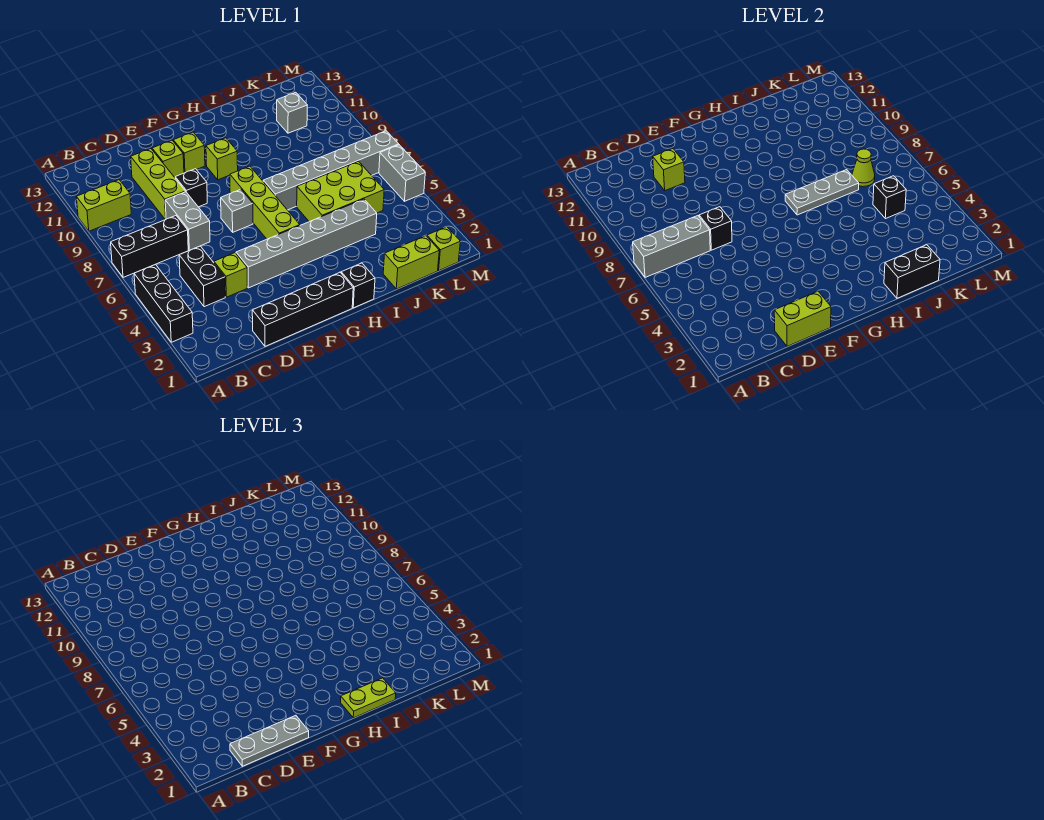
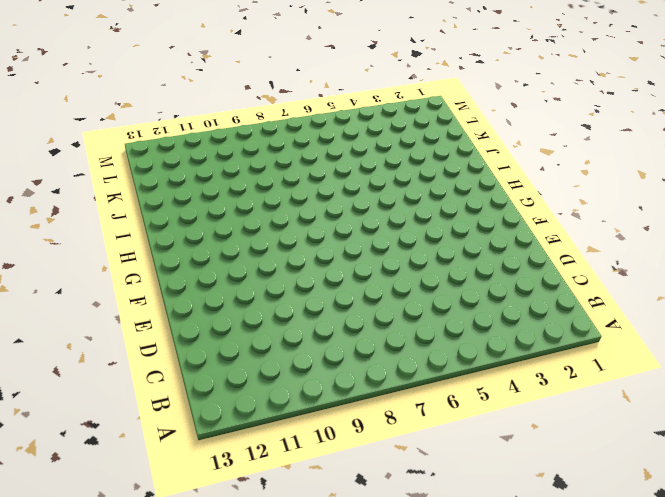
none -> black brick A3:A5 level 1
none -> black brick A7:C7 level 1
none -> lime brick A10:B10 level 1
none -> black brick C4:C5 level 1

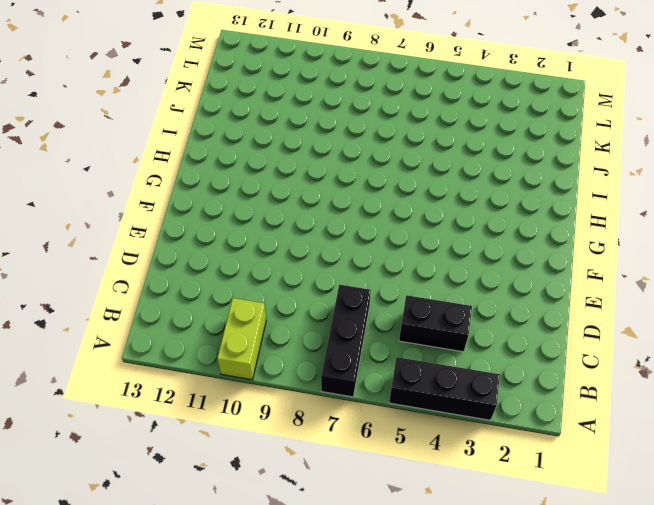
none -> black brick D1:G1 level 1
none -> lime brick D4 level 1
none -> grey brick D7:D8 level 1
none -> lime brick D9:D11 level 1

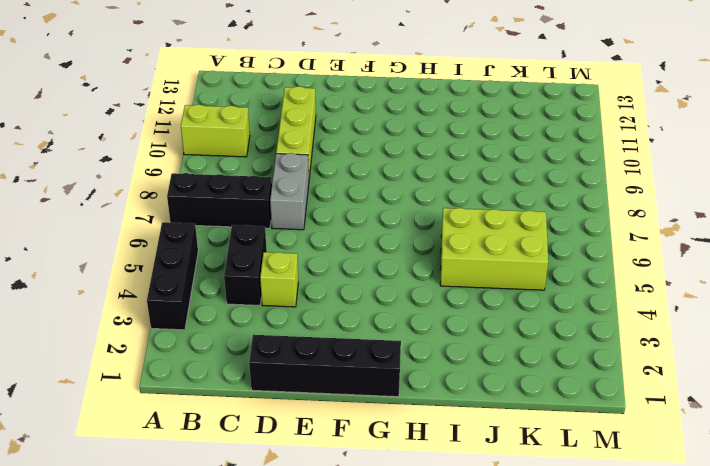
none -> grey brick E4:J4 level 1
none -> black brick E9 level 1
none -> lime brick E11 level 1
none -> grey brick F7 level 1

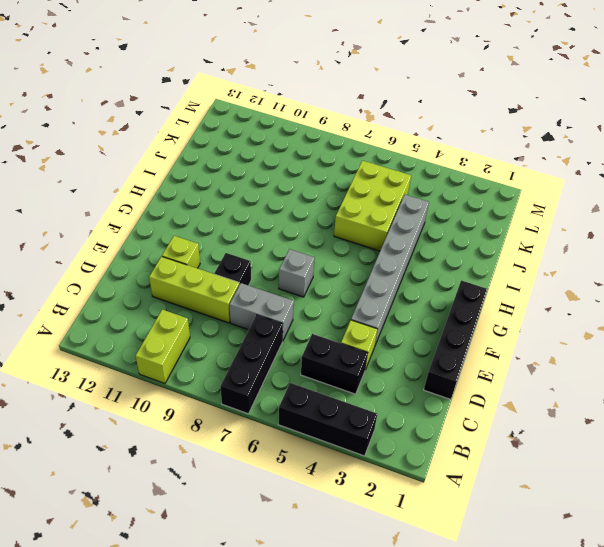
none -> lime brick F11 level 1
none -> lime brick G5:G8 level 1
none -> lime brick G10 level 1
none -> black brick H1 level 1

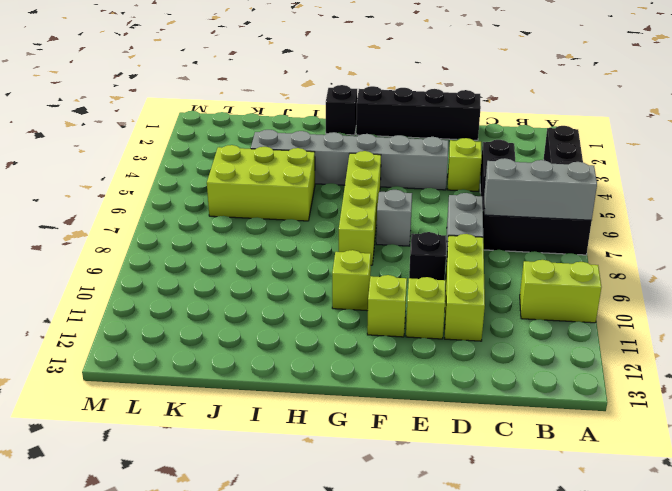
none -> grey brick H7:M7 level 1
none -> lime brick J1:K1 level 1
none -> grey brick K11 level 1
none -> lime brick L1 level 1

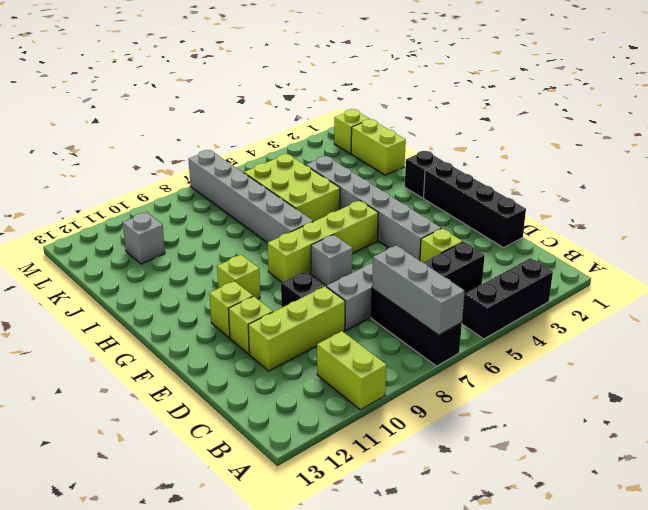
none -> grey brick M5:M6 level 1
none -> lime brick D1:E1 level 2
none -> black brick D7 level 2
none -> lime brick D11 level 2

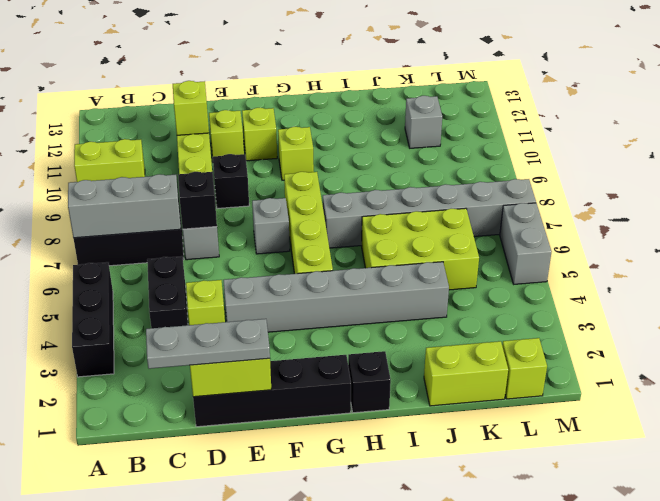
none -> grey plate H7:J7 level 2
none -> black brick I1:J1 level 2
none -> black brick K5 level 2
none -> lime cone K7 level 2

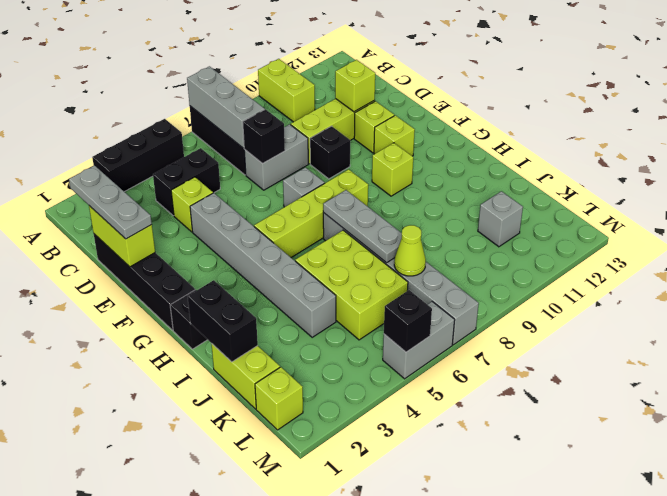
black brick M5 level 2 -> black brick K5 level 2
none -> lime plate H1:I1 level 3

